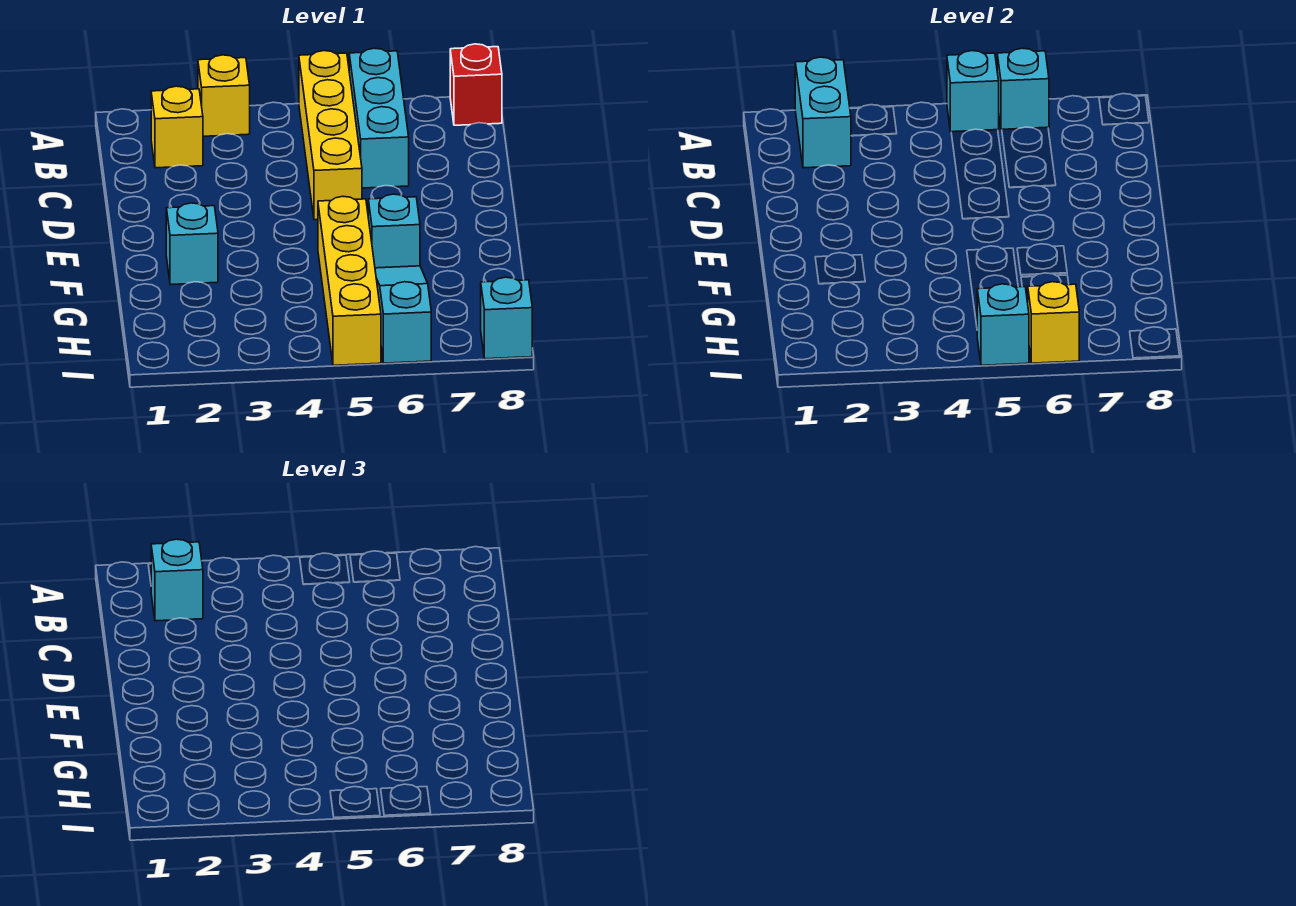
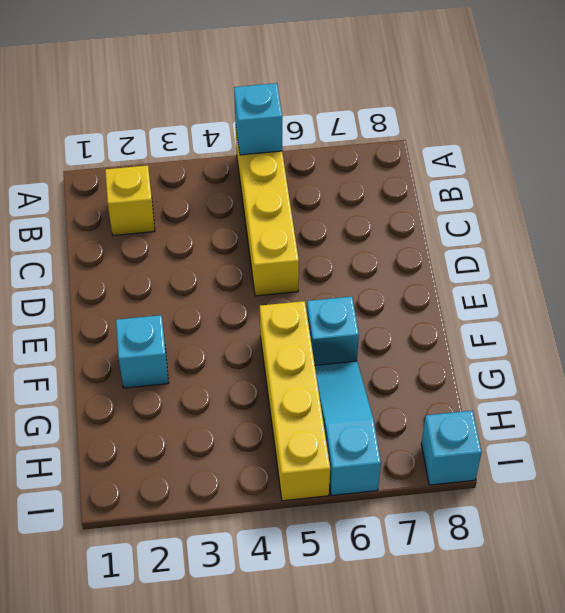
none -> yellow brick A3 level 1
none -> cyan brick A6:C6 level 1
none -> red brick A8 level 1

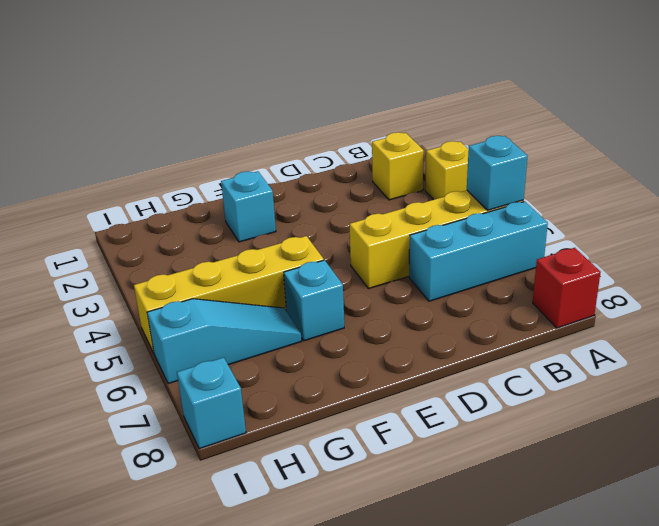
none -> cyan brick A2:B2 level 2
none -> cyan brick A6 level 2
none -> cyan brick I5 level 2

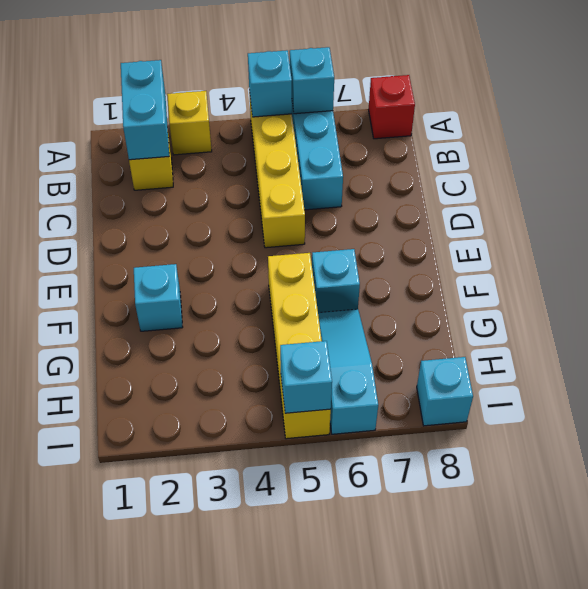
none -> yellow brick I6 level 2
none -> cyan brick B2 level 3

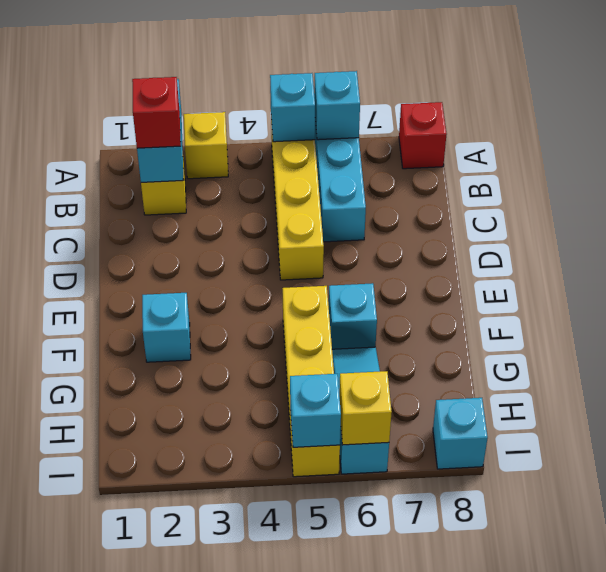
red brick B2 level 3 -> cyan brick B2 level 3

